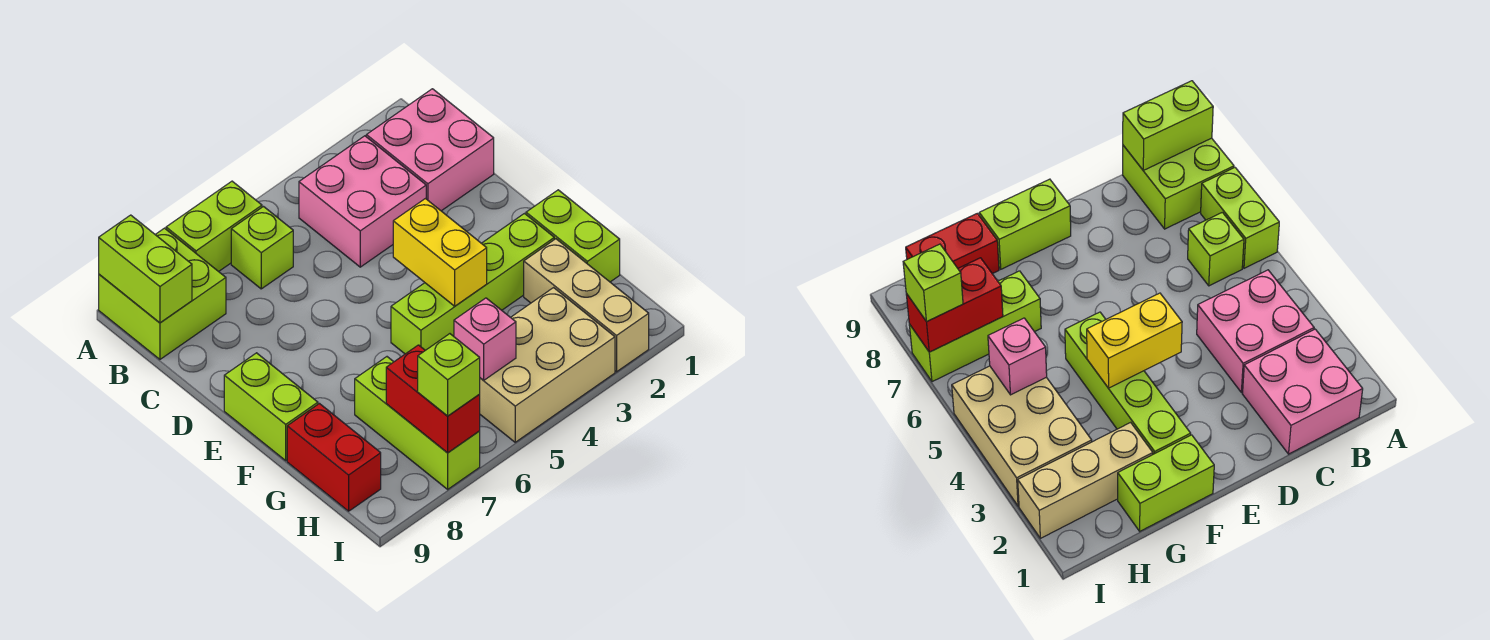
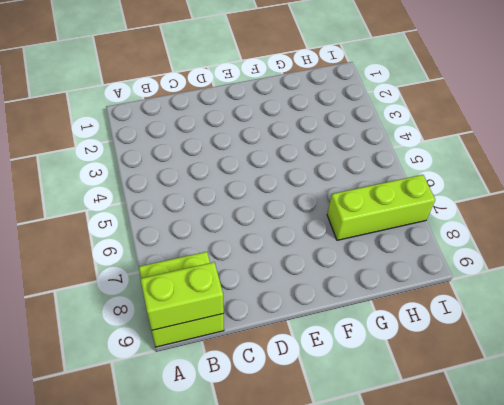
none -> lime brick A6:A7 level 1
none -> pink brick B1:C2 level 1
none -> pink brick B3:C4 level 1

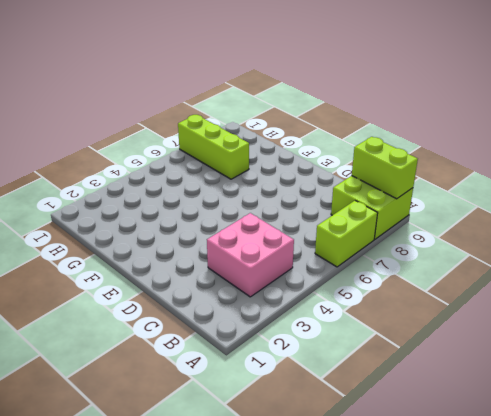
none -> pink brick B1:C2 level 1
none -> lime brick B6 level 1
none -> lime brick E9:F9 level 1

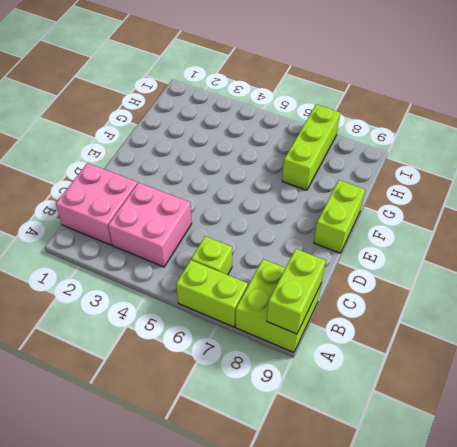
none -> lime brick F1:G1 level 1
none -> lime brick F2:F5 level 1
none -> tan brick G2:I2 level 1

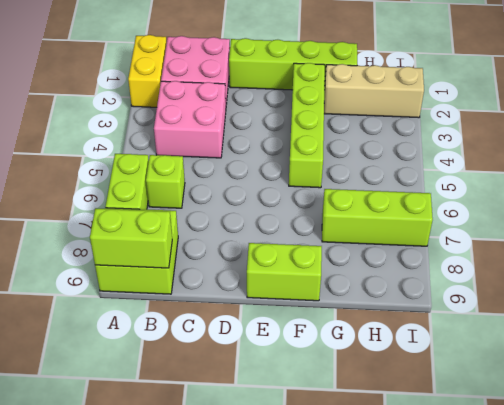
yellow brick A1:A2 level 1 -> yellow brick E4:F4 level 2
lime brick D1:G1 level 1 -> lime brick F1:G1 level 1
none -> red brick G9:H9 level 1
none -> tan brick H3:I5 level 1
none -> pink brick H5 level 2

